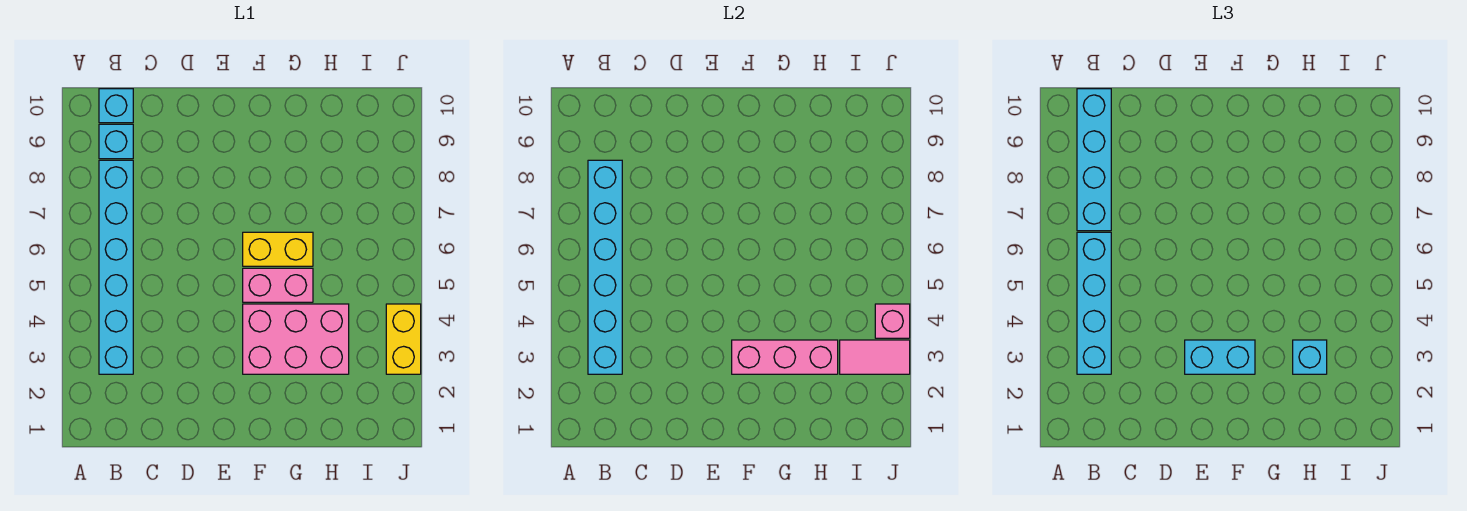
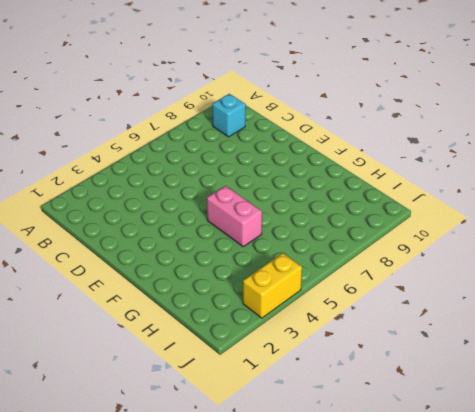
none -> cyan brick B3:B8 level 1
none -> cyan brick B10 level 1
none -> pink brick F3:H4 level 1

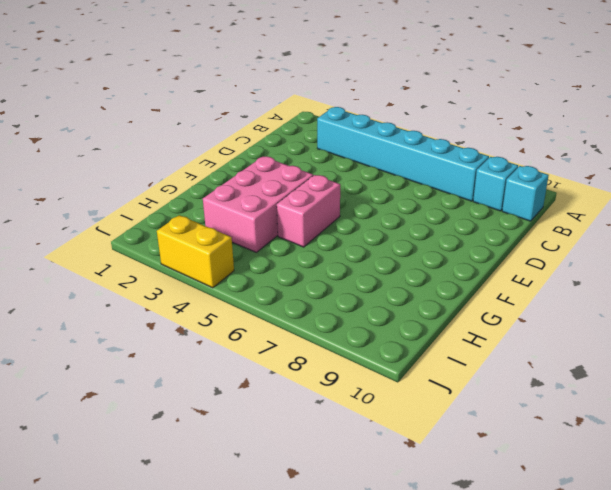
none -> yellow brick F6:G6 level 1
none -> cyan brick B3:B8 level 2
none -> pink brick F3:H3 level 2

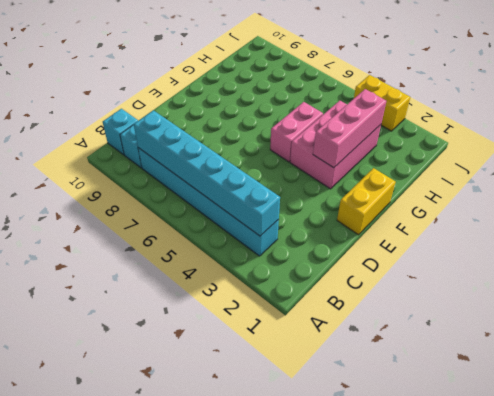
yellow brick E1:F1 level 1 -> yellow brick F6:G6 level 1
none -> pink tile I3:J3 level 2
none -> pink brick J4 level 2
none -> cyan brick B3:B6 level 3

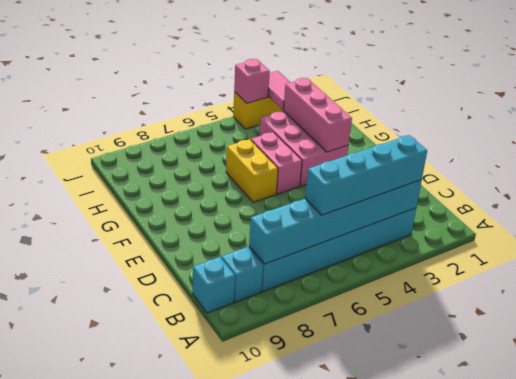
none -> cyan brick B7:B10 level 3
none -> cyan brick E3:F3 level 3
none -> cyan brick H3 level 3

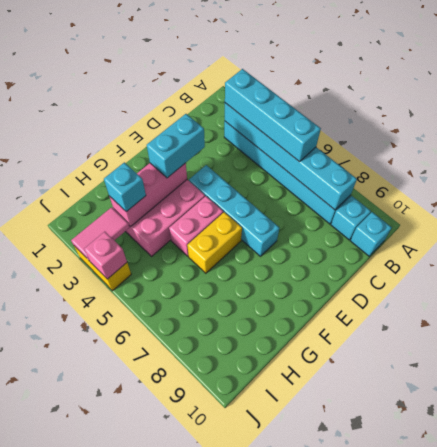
cyan brick E4:E7 level 1 -> cyan brick B7:B10 level 3

